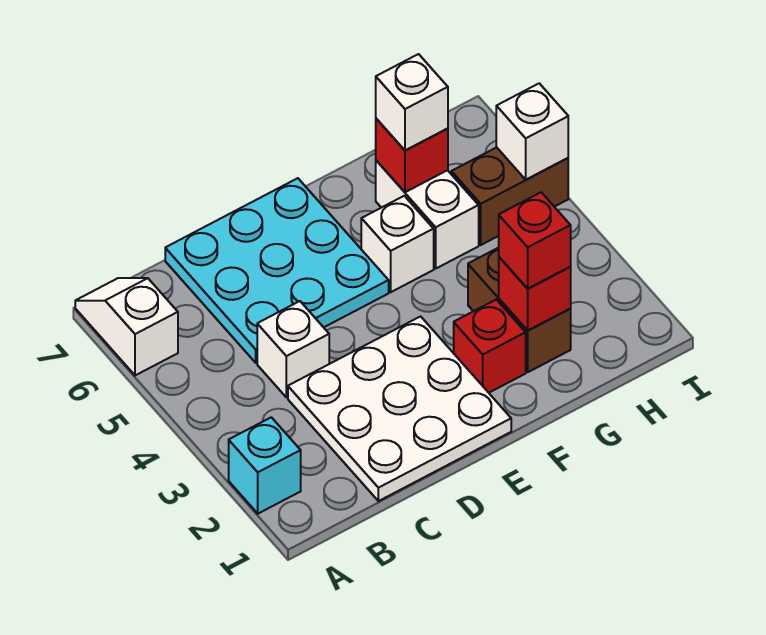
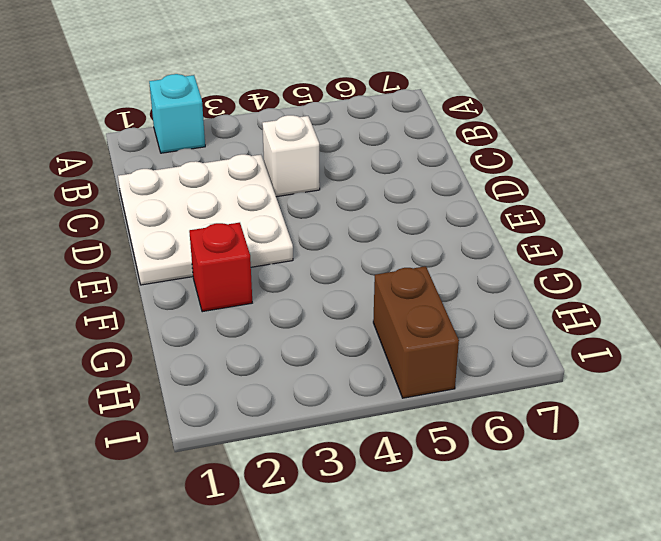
none -> white slope A6:A7 level 1 top 6
none -> cyan plate C5:E7 level 1
none -> white brick F5 level 1

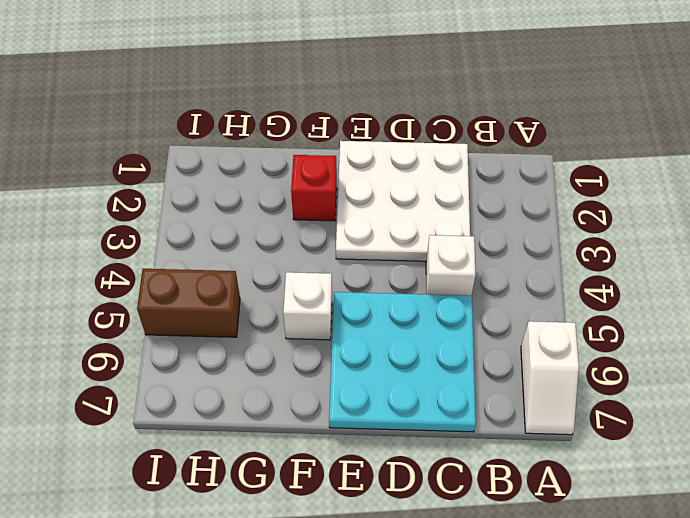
none -> cyan brick A2 level 1
none -> brown brick G2:G3 level 1
none -> white brick G5:G6 level 1

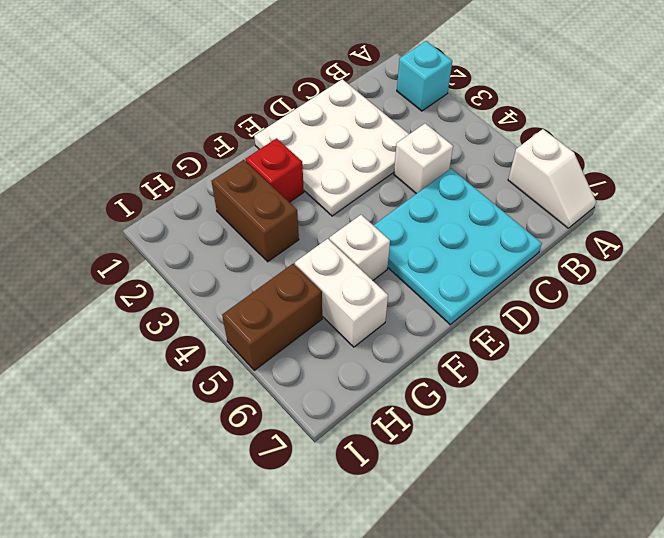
none -> red brick G2 level 2
none -> red brick G6 level 2
none -> white brick I5 level 2

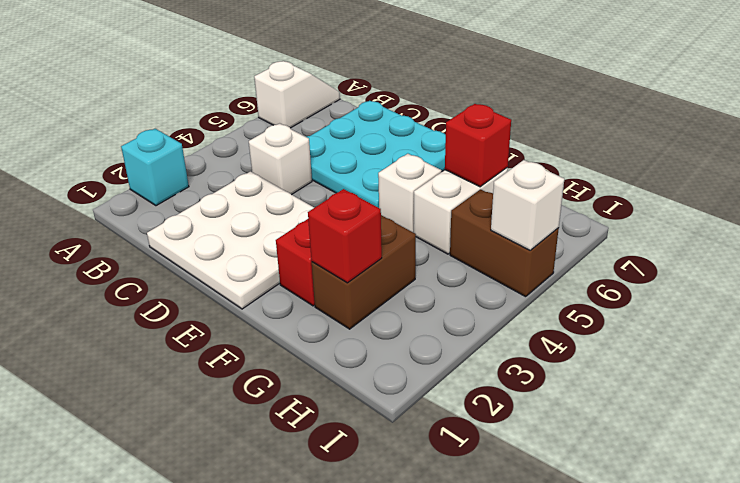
none -> red brick G2 level 3
none -> white brick G6 level 3

